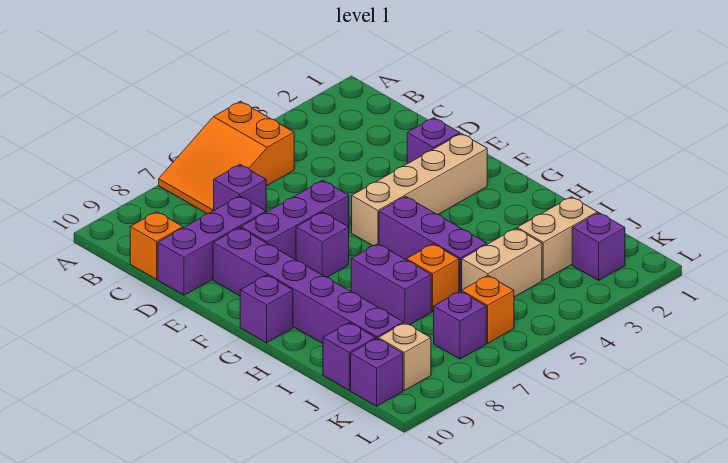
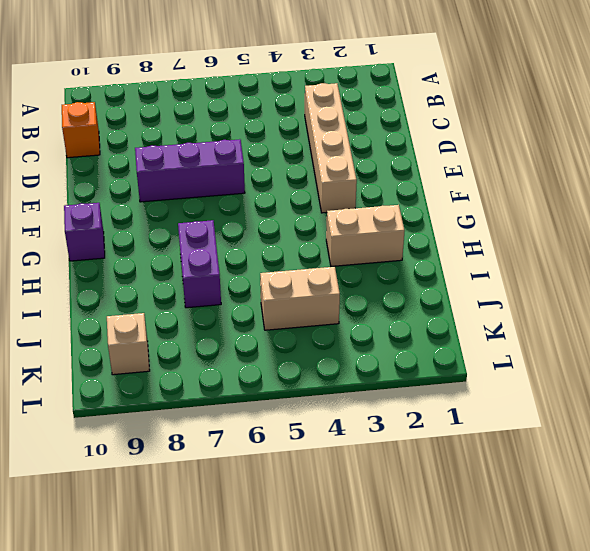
tan brick C3:F3 level 1 -> tan brick F2:F5 level 1
tan brick H2:H3 level 1 -> tan brick J2:J3 level 1
none -> orange slope A5:B7 level 1 top 5
none -> purple brick C7 level 1
none -> purple brick D8:D10 level 1

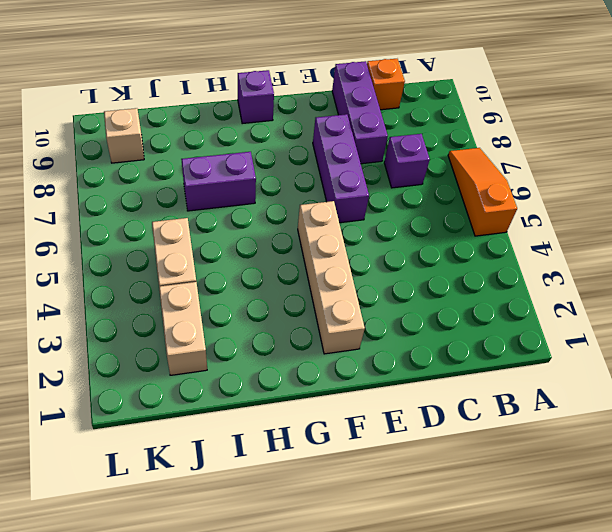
orange slope A5:A7 level 1 top 5 -> orange slope A5:B7 level 1 top 5
none -> purple brick E2 level 1
none -> purple brick E9:J9 level 1
none -> purple brick F7 level 1

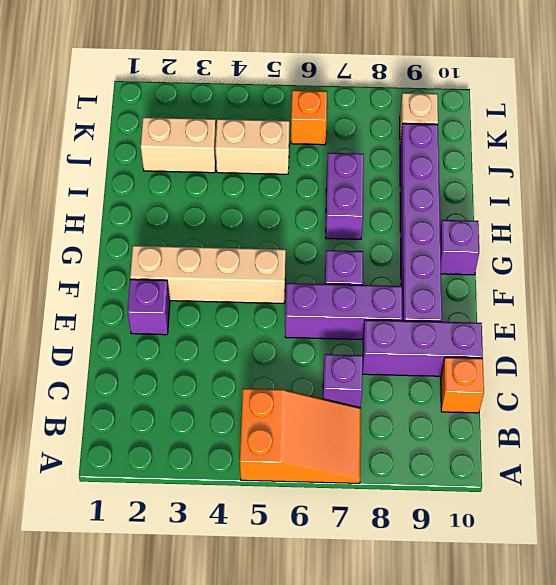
none -> purple brick G5:I5 level 1
none -> orange brick I6 level 1
none -> purple brick J10 level 1

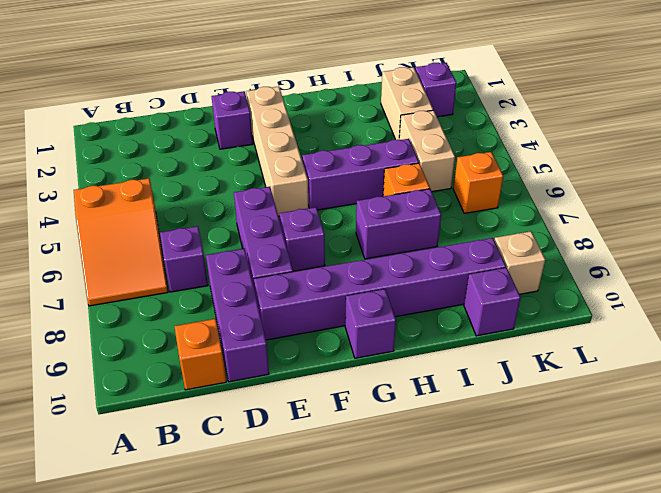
none -> purple brick K7 level 1
none -> purple brick K10 level 1

